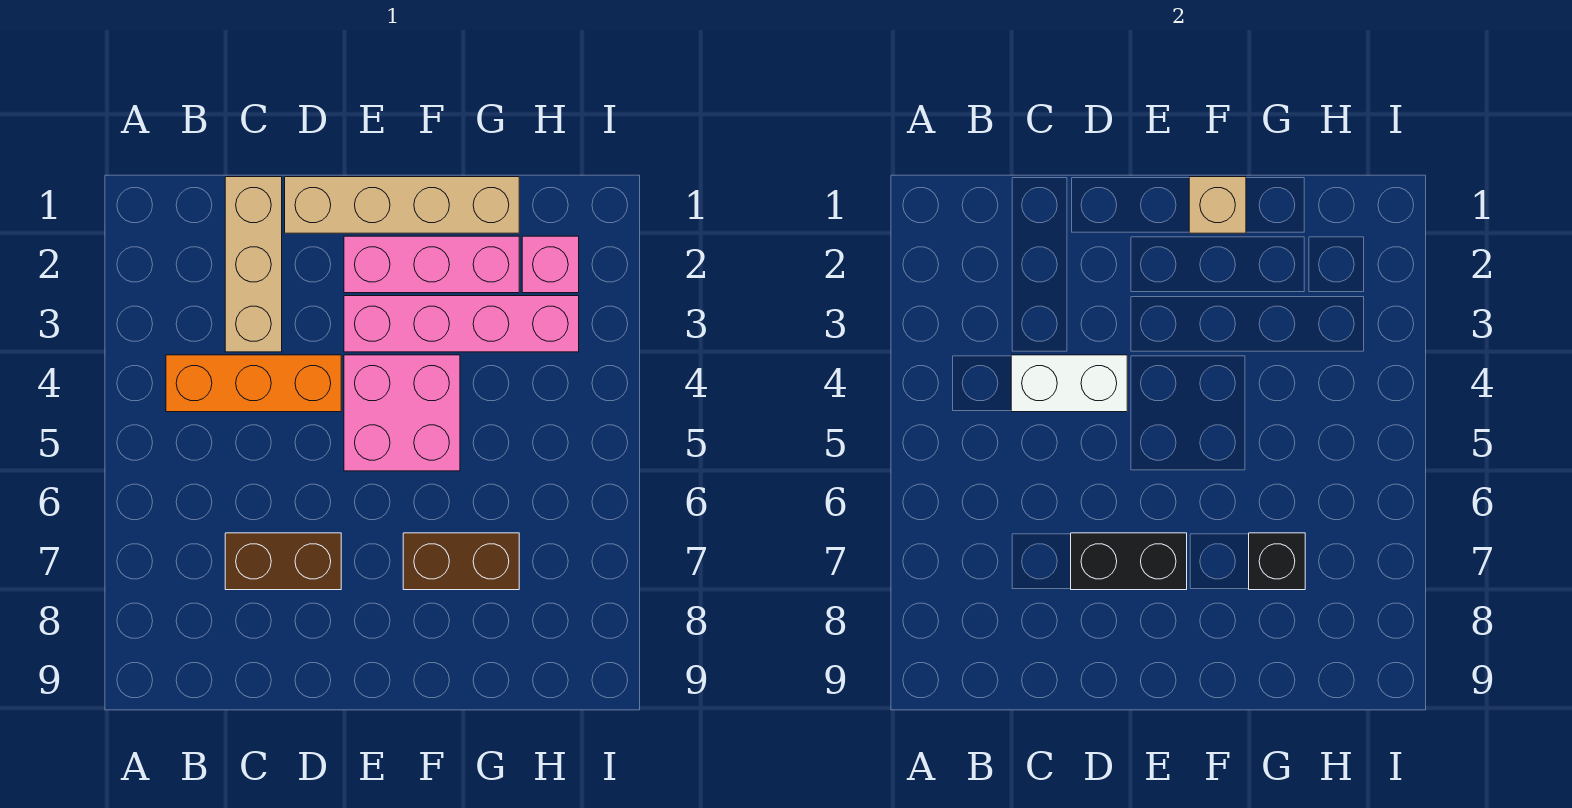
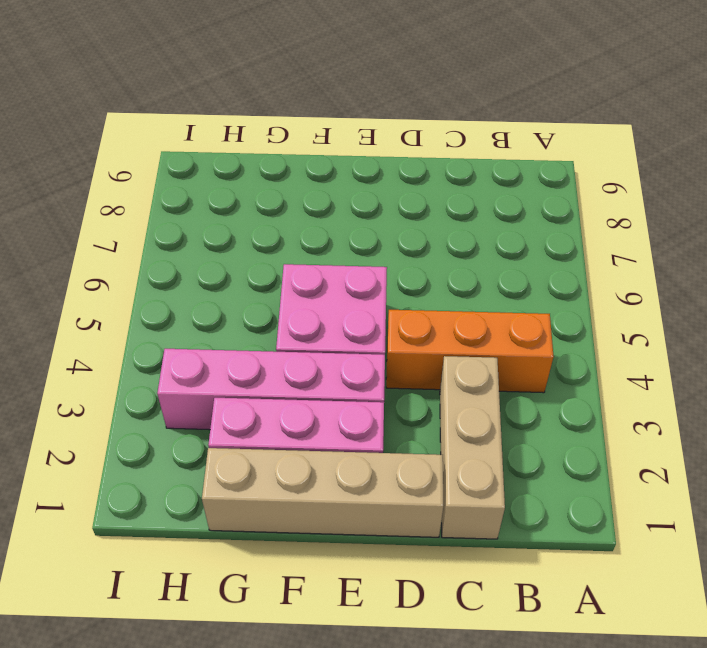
none -> brown brick C7:D7 level 1
none -> brown brick F7:G7 level 1
none -> pink brick H2 level 1

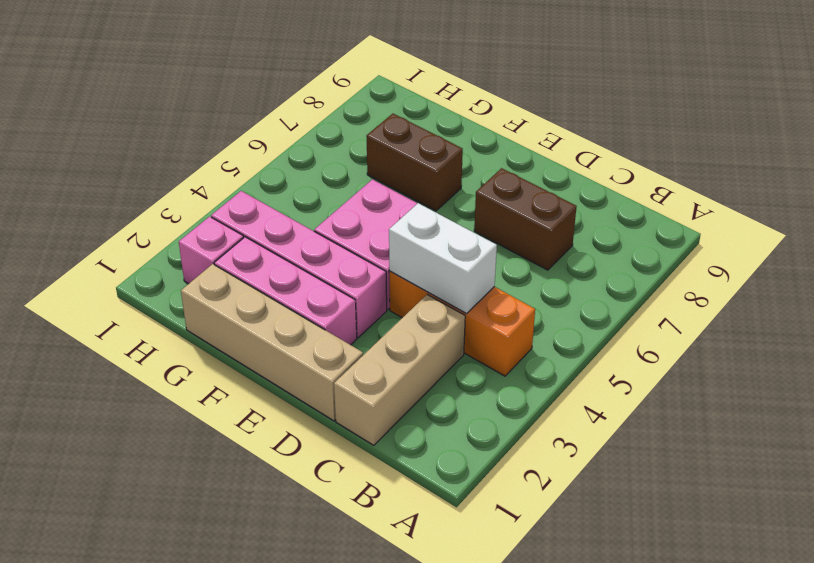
none -> black brick D7:E7 level 2
none -> tan brick F1 level 2
none -> black brick G7 level 2

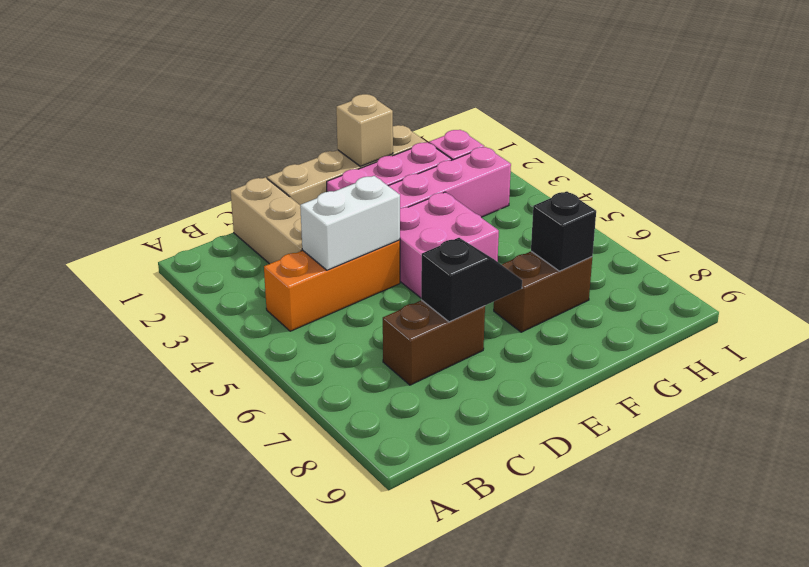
black slope D7:E7 level 2 top D -> black brick D7:E7 level 2

